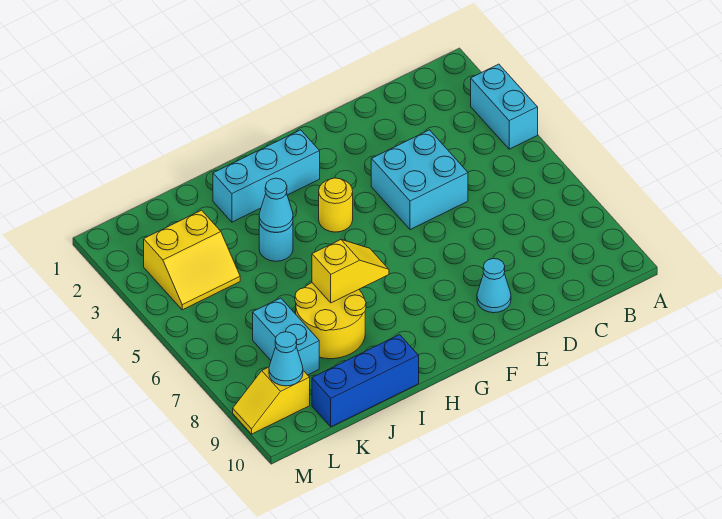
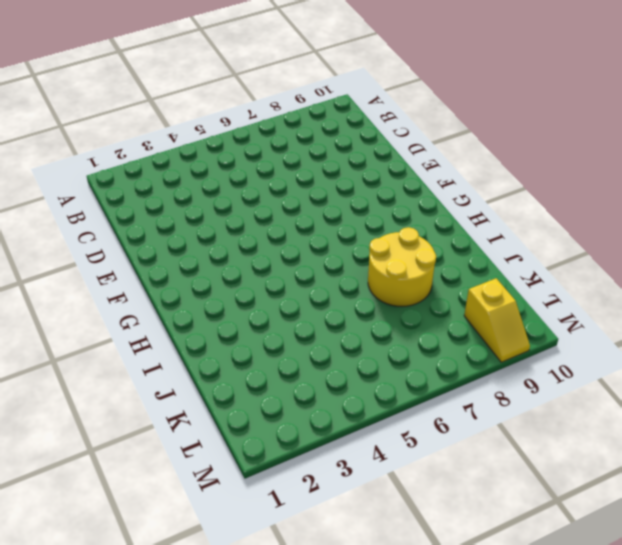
none -> cyan brick A3:A4 level 1
none -> cyan brick D4:E5 level 1
none -> cyan cone E9 level 1

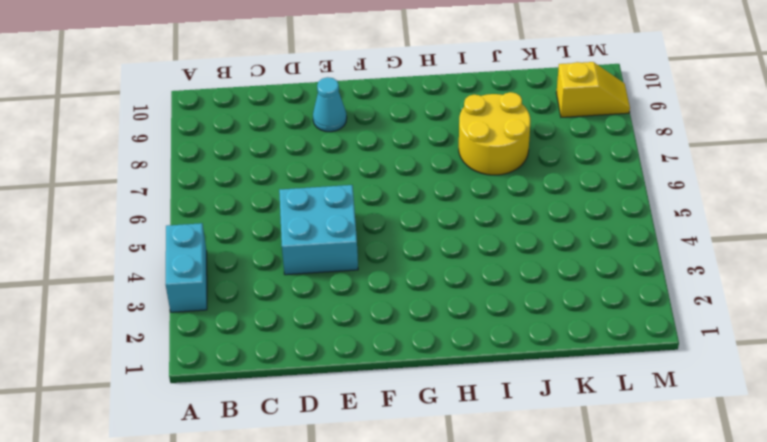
none -> cyan brick G2:I2 level 1
none -> yellow round brick G4 level 1
none -> cyan round brick I4 level 1

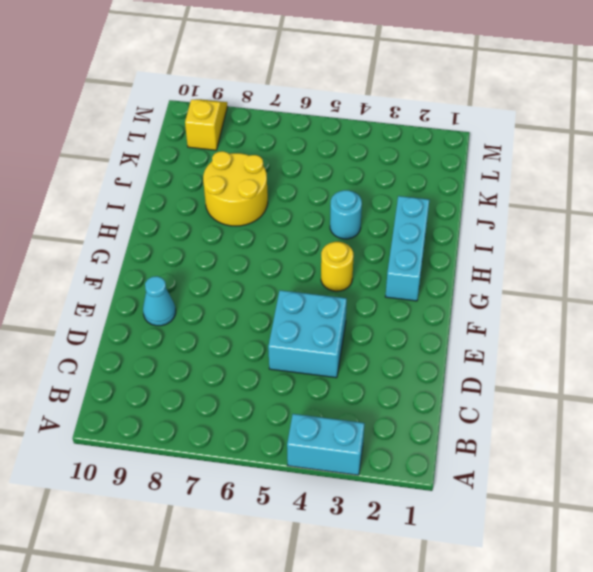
none -> blue brick I10:K10 level 1
none -> yellow slope K3:L4 level 1 top 3
none -> cyan brick K7:K8 level 1

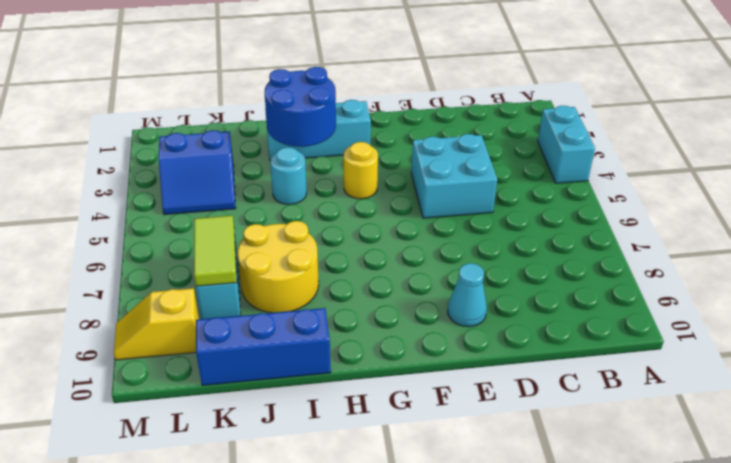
blue round brick H2:I3 level 2 -> none
blue slope K3:L4 level 1 top 3 -> yellow slope K3:L4 level 1 top 3
lime tile K7:K8 level 2 -> none
none -> yellow slope H7:I7 level 2 top I
none -> cyan cone I4 level 2
none -> cyan cone L9 level 2

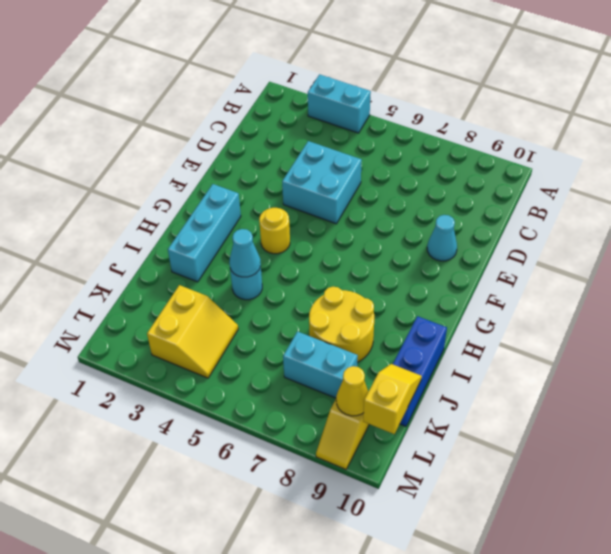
yellow slope K10:L10 level 2 top L -> yellow slope H7:I7 level 2 top I
yellow cone L9 level 2 -> cyan cone L9 level 2

